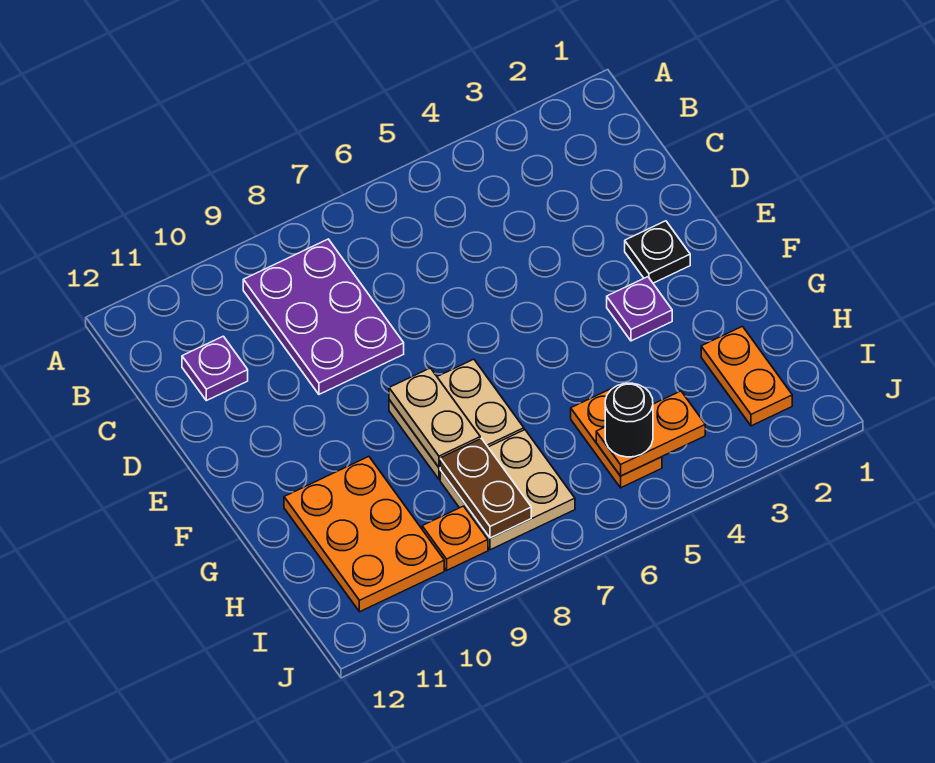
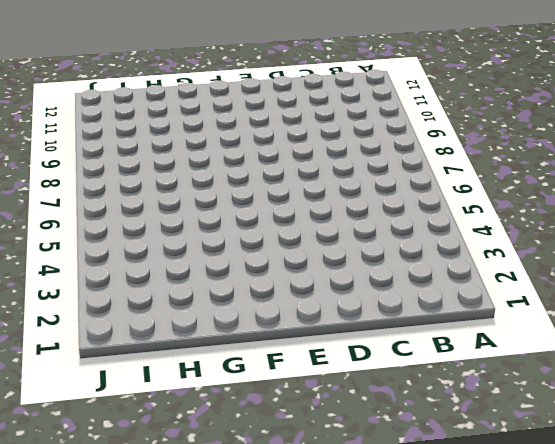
none -> purple plate B8:D9 level 1
none -> purple plate C11 level 1
none -> black plate E2 level 1

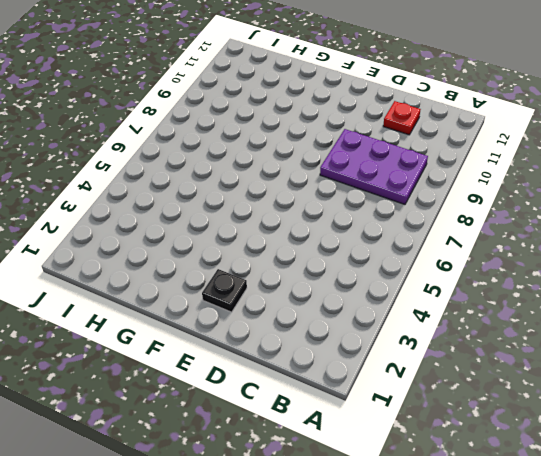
red plate C11 level 1 -> purple plate C11 level 1
none -> purple plate F3 level 1
none -> tan plate F7:G8 level 1
none -> orange plate G10:I11 level 1

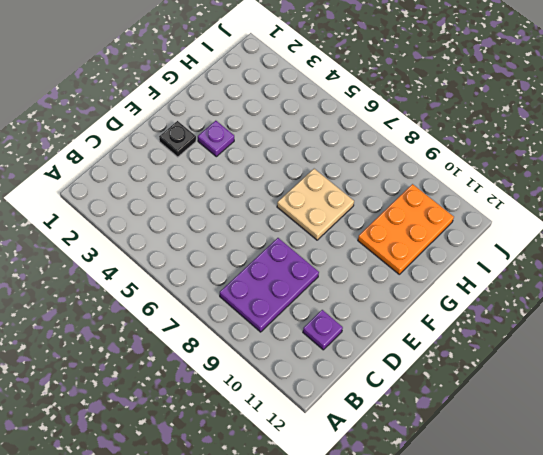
none -> orange plate H2:I2 level 1
none -> orange plate H5:I5 level 1
none -> tan plate H7:I8 level 1

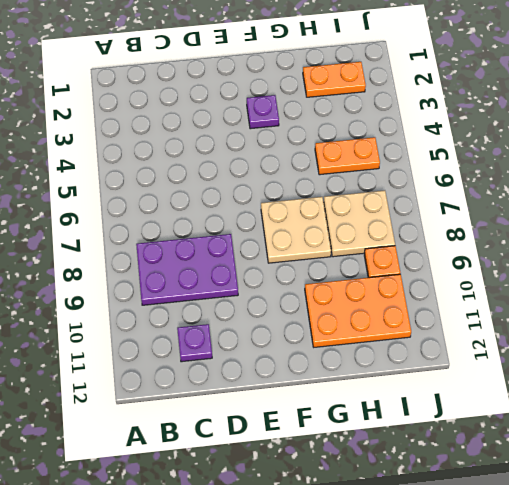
none -> black plate E2 level 1
none -> tan plate F8:G8 level 2
none -> brown plate H8:I8 level 2

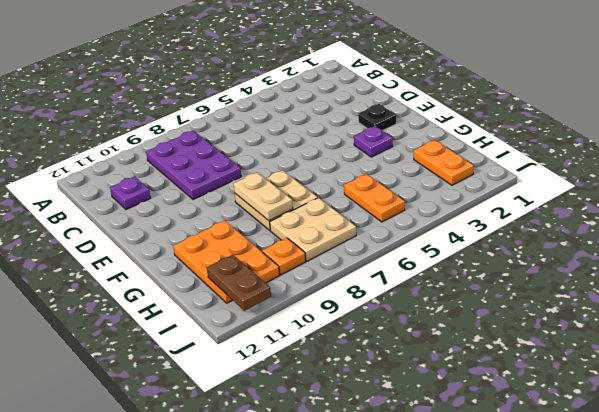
brown plate I11:J11 level 2 -> brown plate H8:I8 level 2
none -> orange plate I4:I5 level 2
none -> black round brick I5 level 3

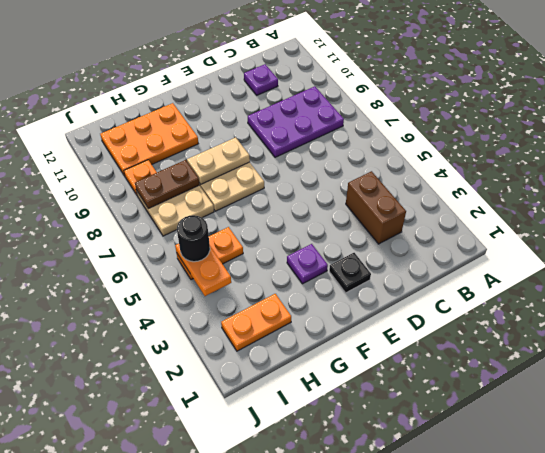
brown brick C3:C4 level 1 -> none

